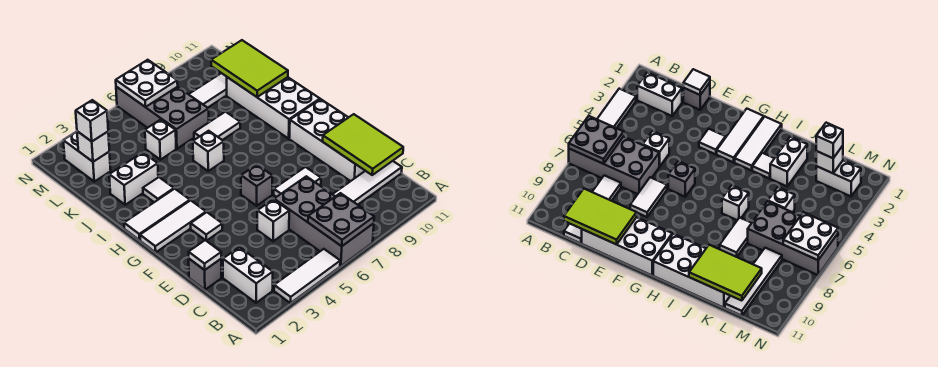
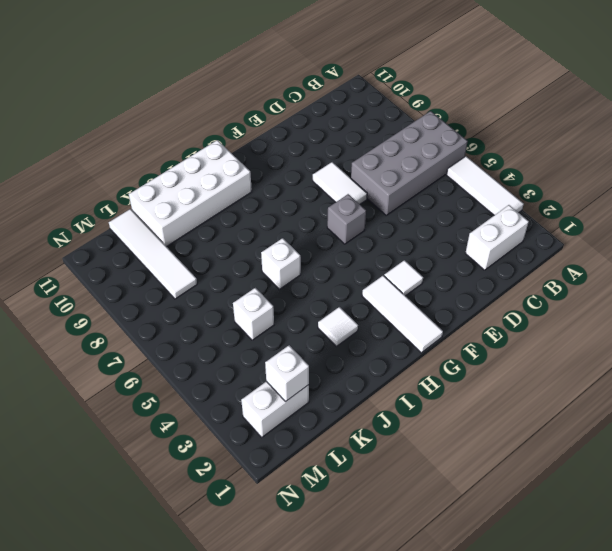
none -> white tile C8:C11 level 1
none -> grey brick D1 level 1
none -> white brick D5 level 1

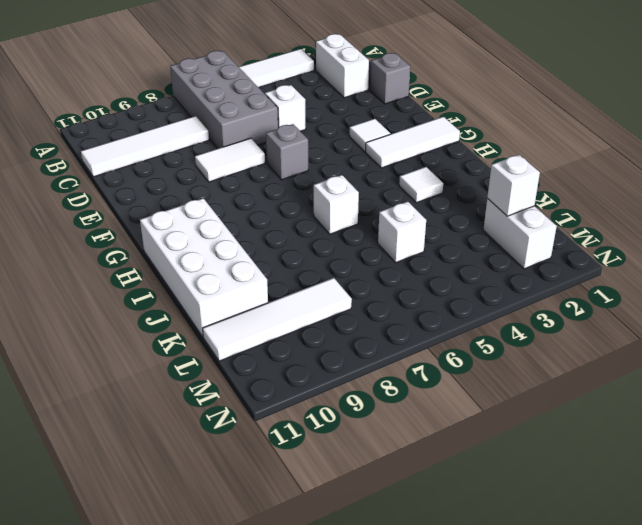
none -> white brick D10:G11 level 1
none -> white tile H1:H3 level 1
none -> white brick J2:J3 level 1

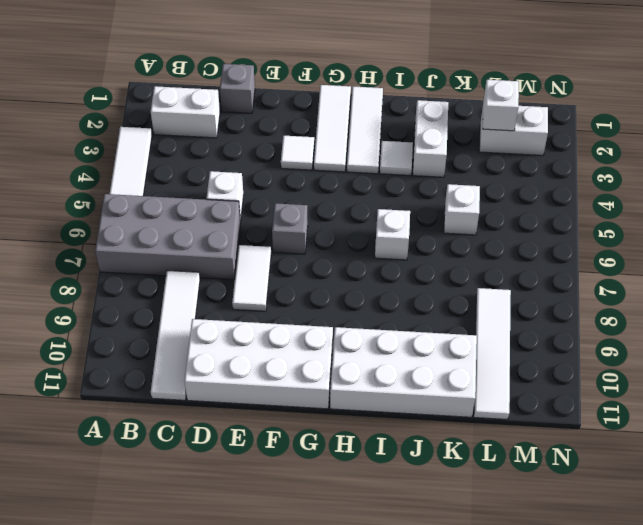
none -> white tile J7:J8 level 1
none -> grey brick K6:N7 level 1
none -> grey plate A6:B7 level 2

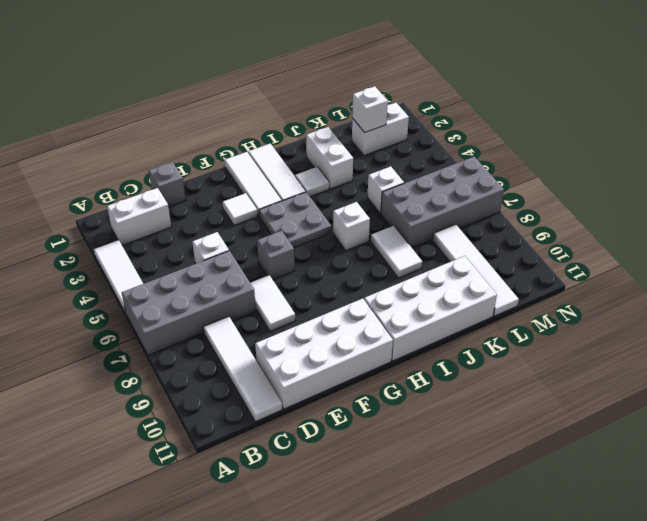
grey plate G4:H5 level 1 -> grey plate A6:B7 level 2
none -> lime tile C10:E11 level 2
none -> white tile D1 level 2
none -> lime tile J10:L11 level 2

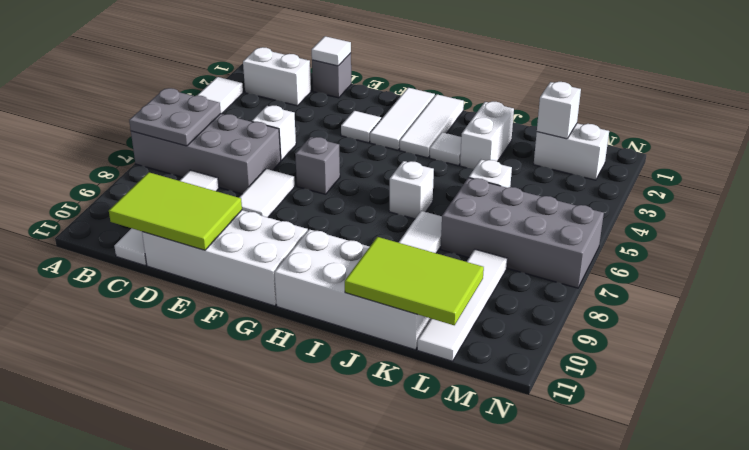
none -> white plate M6:N7 level 2
none -> white brick L2 level 3

